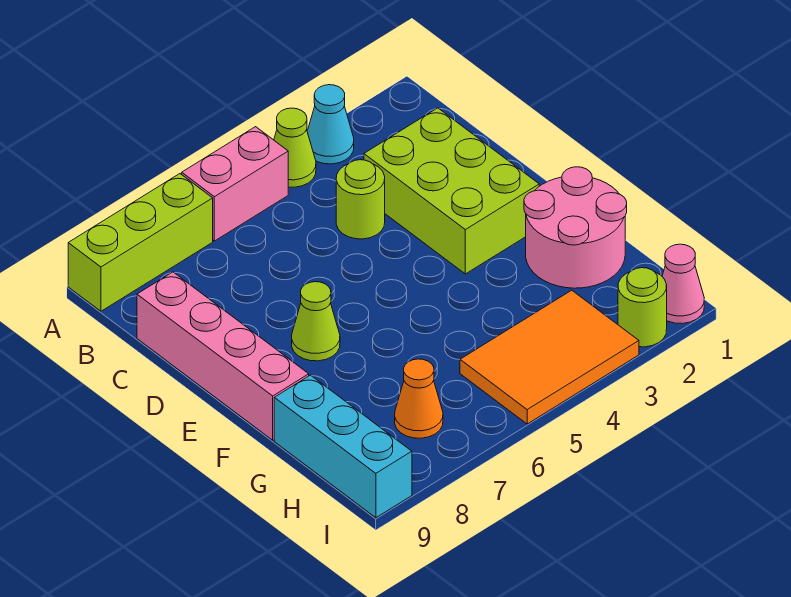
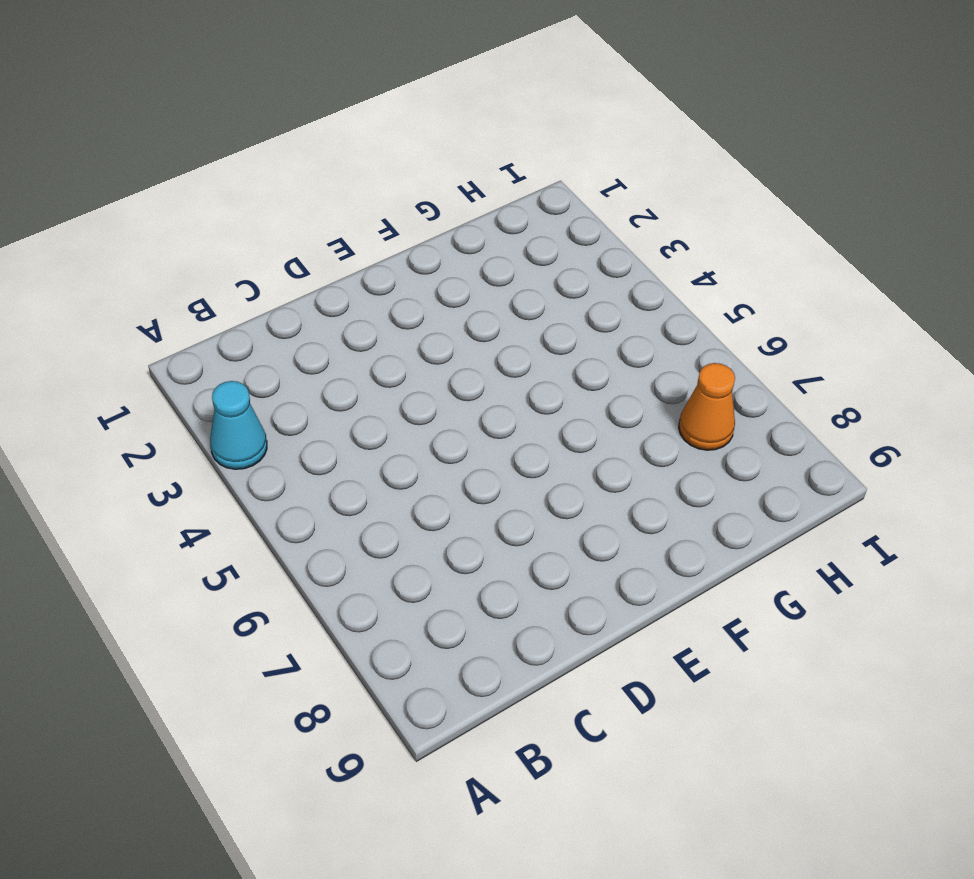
none -> lime cone A4 level 1
none -> pink brick A5:A6 level 1
none -> lime brick A7:A9 level 1

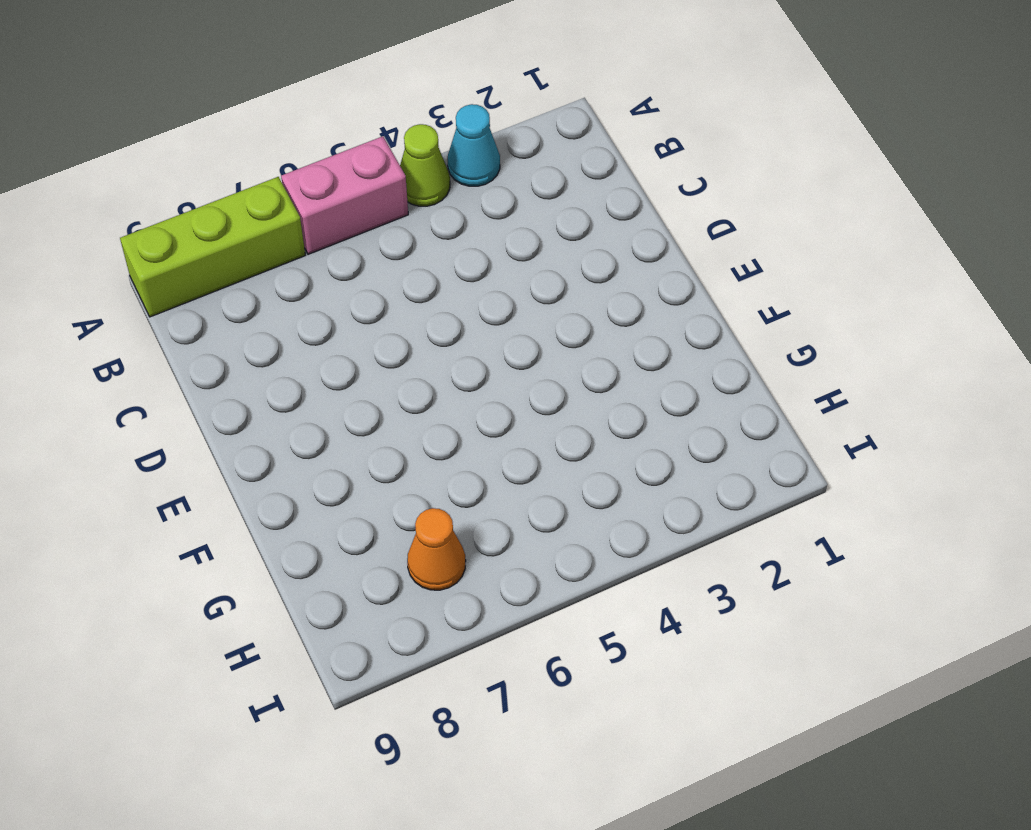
none -> lime brick C2:E3 level 1
none -> lime round brick C4 level 1
none -> pink brick C9:F9 level 1

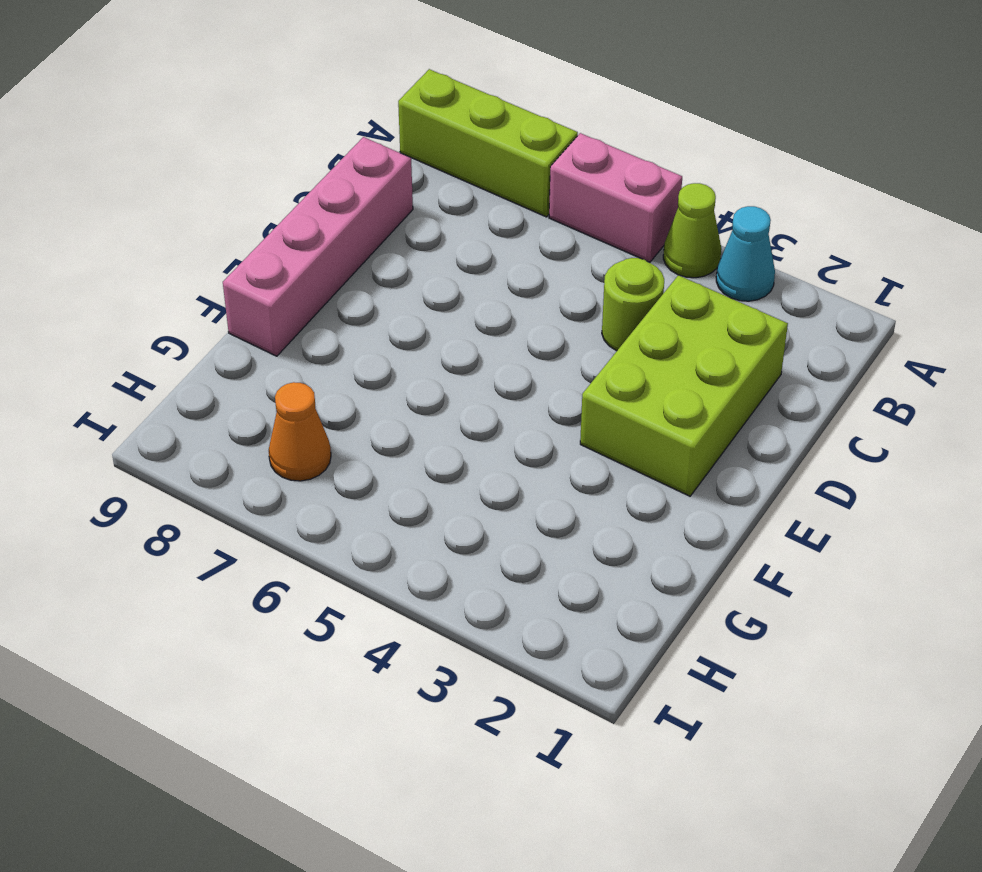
none -> lime cone E7 level 1
none -> pink round brick F1:G2 level 1
none -> cyan brick G9:I9 level 1

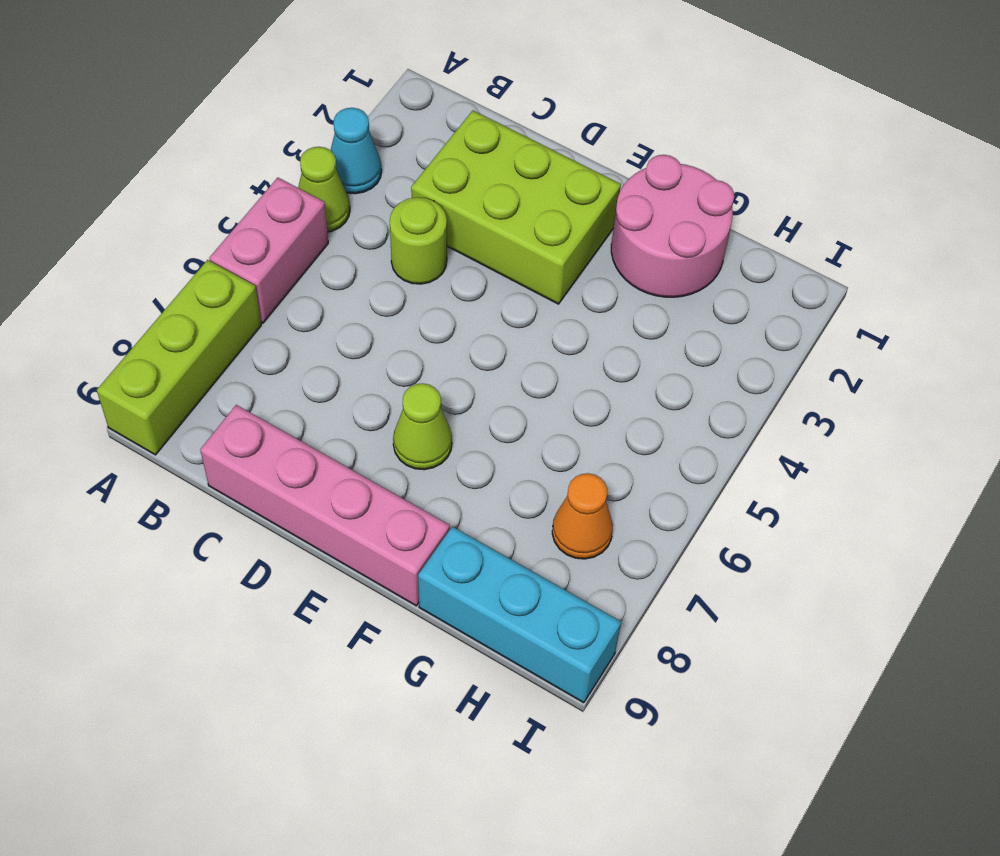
none -> orange tile H3:I5 level 1
none -> pink cone I1 level 1
none -> lime round brick I2 level 1

